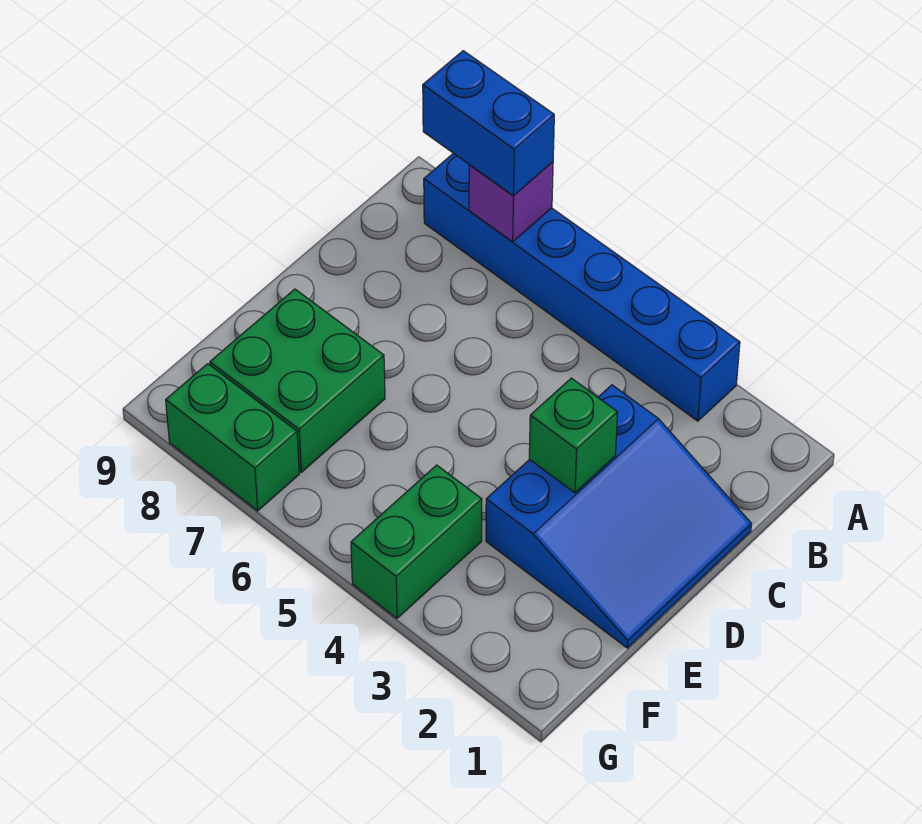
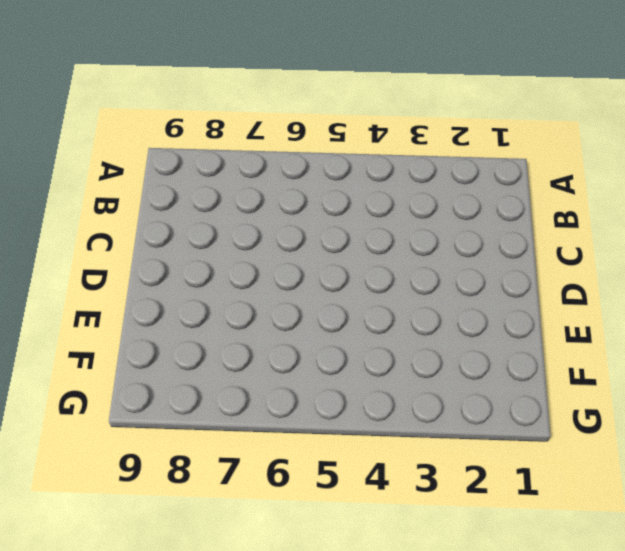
none -> blue brick A3:A8 level 1
none -> blue slope C1:E3 level 1 top 3

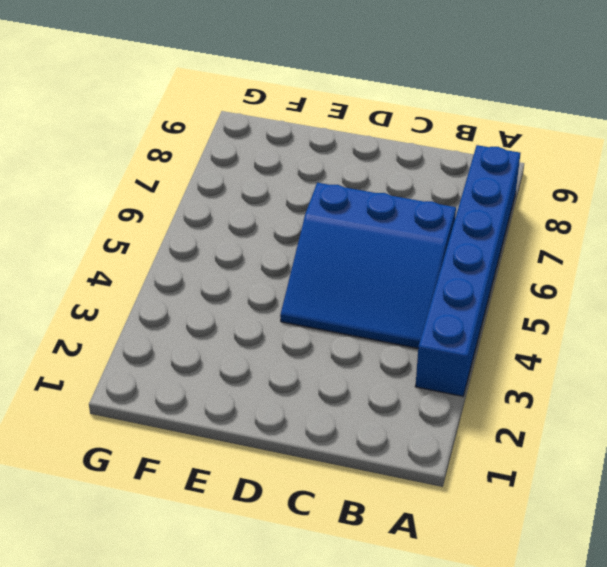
blue slope B4:D6 level 1 top 6 -> blue slope C1:E3 level 1 top 3
none -> green brick E7:F8 level 1
none -> green brick F4:G4 level 1

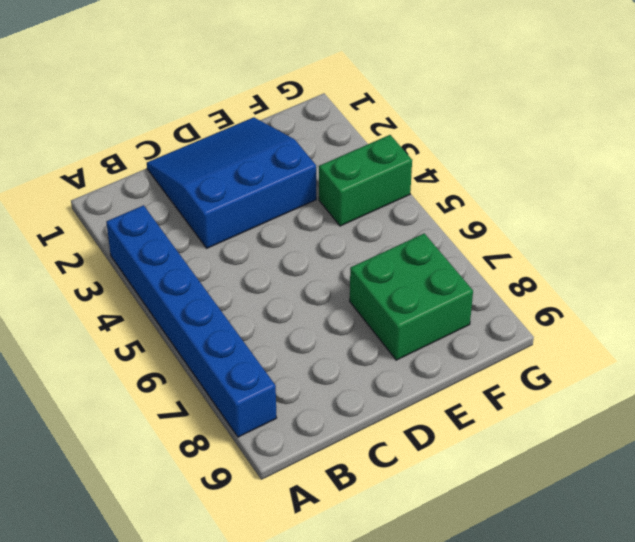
none -> green brick G7:G8 level 1
none -> purple brick A7 level 2

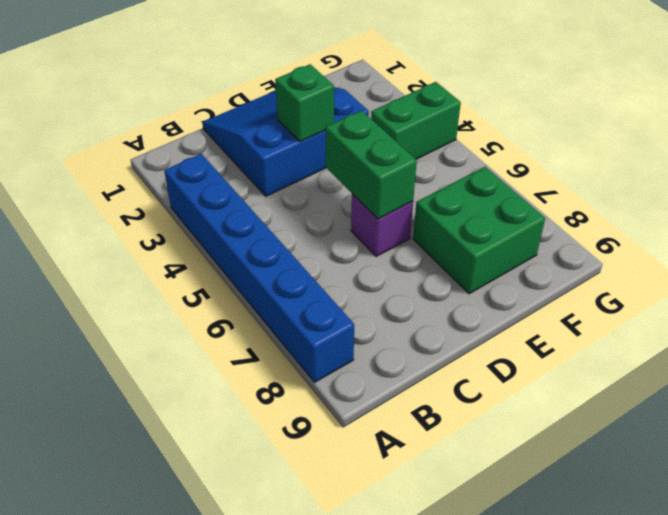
green brick D5:D6 level 2 -> green brick G7:G8 level 1
purple brick D6 level 1 -> purple brick A7 level 2
none -> blue brick A7:A8 level 3

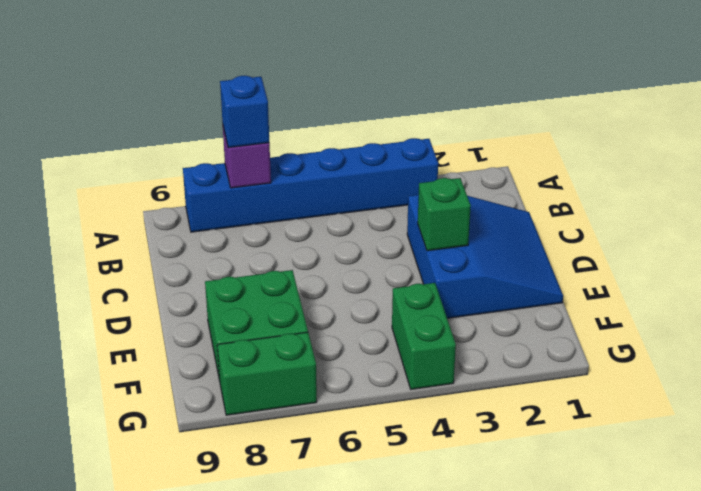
blue brick A7 level 3 -> blue brick A7:A8 level 3

